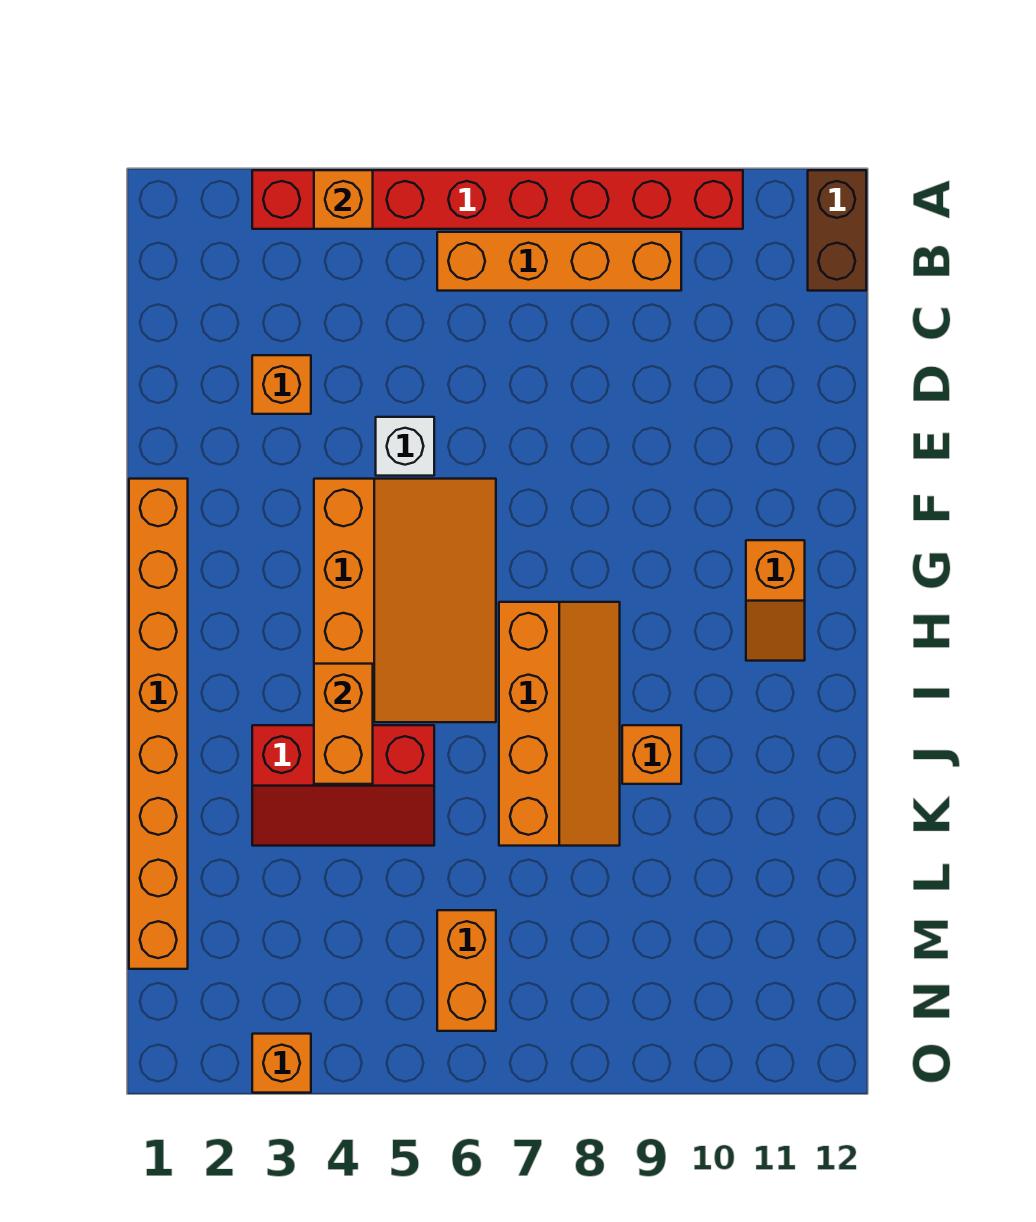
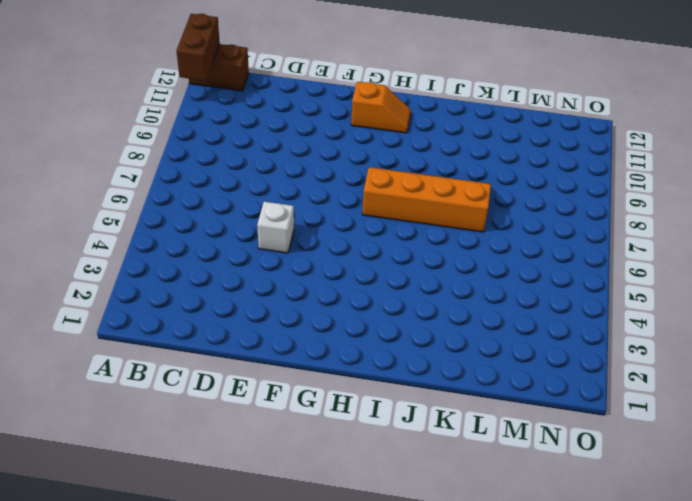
brown brick A11:A12 level 2 -> none
none -> red brick A3:A10 level 1
none -> orange brick B6:B9 level 1
none -> orange brick D3 level 1

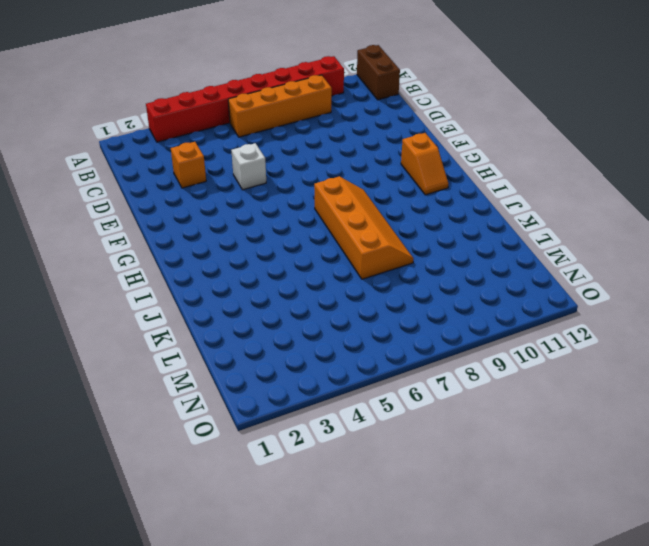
none -> orange brick F1:M1 level 1
none -> orange slope F4:I6 level 1 top 4
none -> red slope J3:K5 level 1 top J

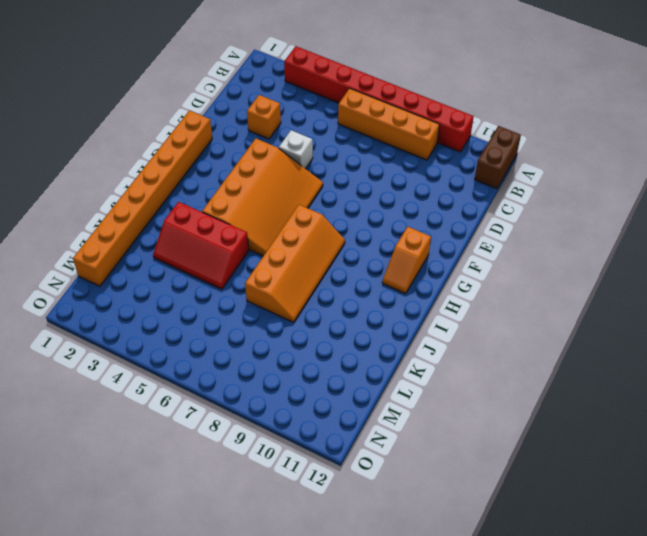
none -> orange brick J9 level 1
none -> orange brick M6:N6 level 1
none -> orange brick O3 level 1

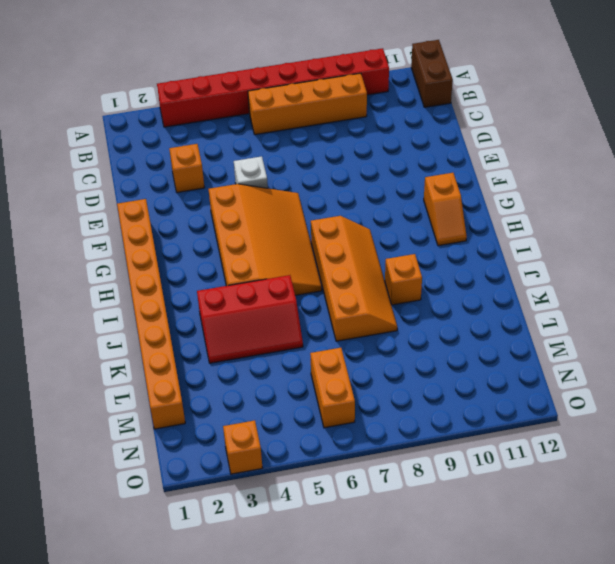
none -> orange brick A4 level 2
none -> orange brick I4:J4 level 2

